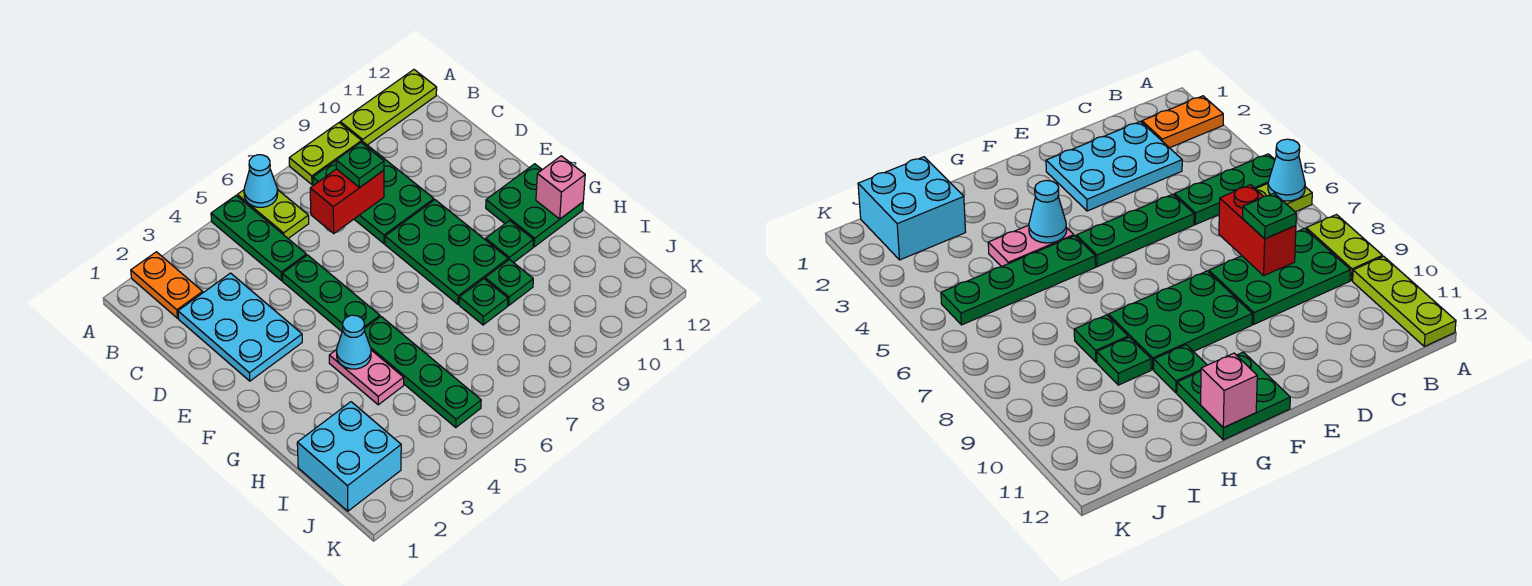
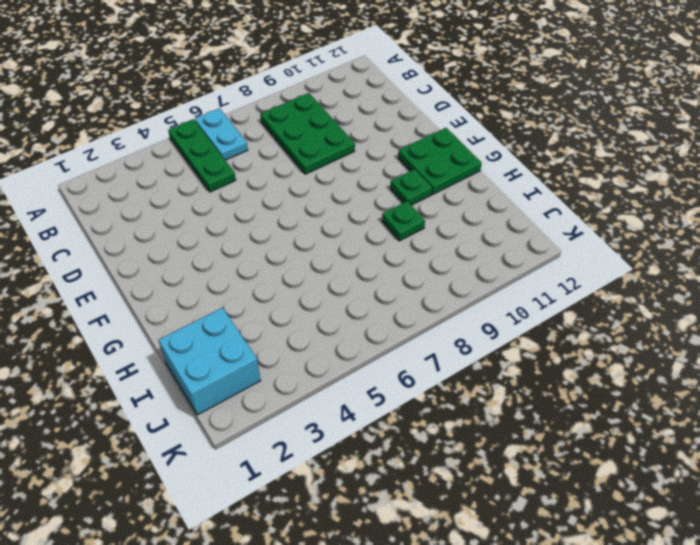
cyan plate A6:B6 level 1 -> lime plate A6:B6 level 1
none -> orange plate A2:B2 level 1
none -> lime plate A8:A9 level 1
none -> lime plate A10:A12 level 1

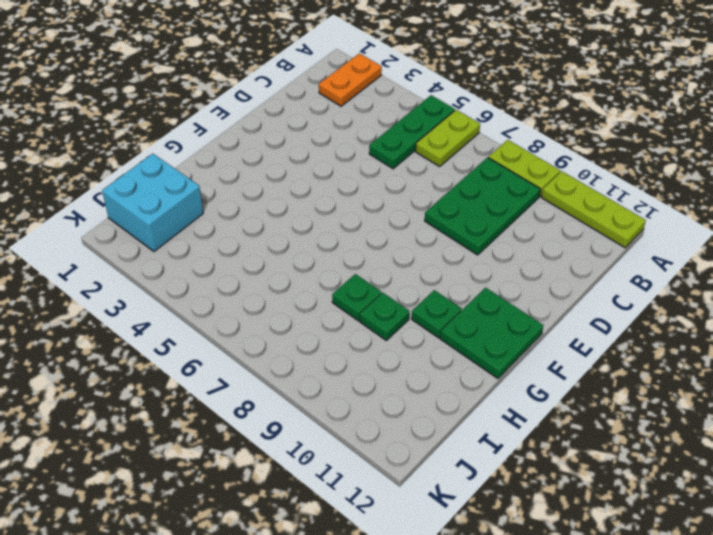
none -> cyan plate C2:E3 level 1
none -> green plate D5:F5 level 1
none -> green plate E8:G9 level 1

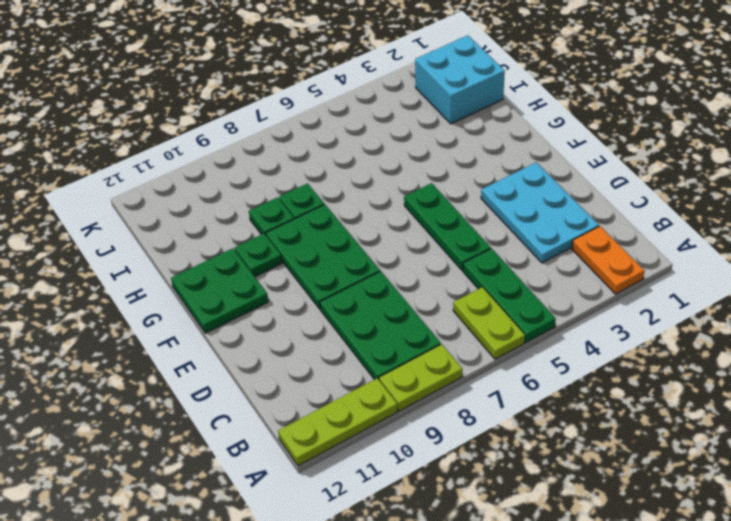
none -> pink plate G4:H4 level 1
none -> green plate G5:J5 level 1
none -> cyan cone A6 level 2

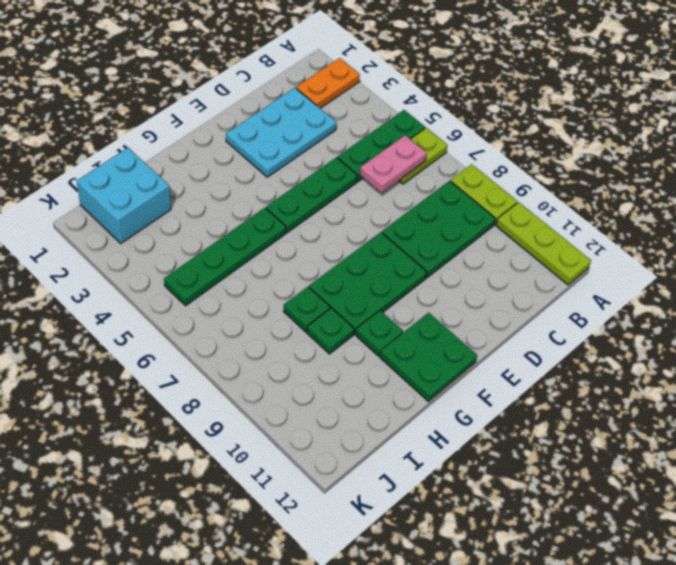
pink plate B6:C6 level 2 -> pink plate G4:H4 level 1
none -> cyan cone A6 level 2
none -> red brick C7:C8 level 2
none -> cyan cone G4 level 2

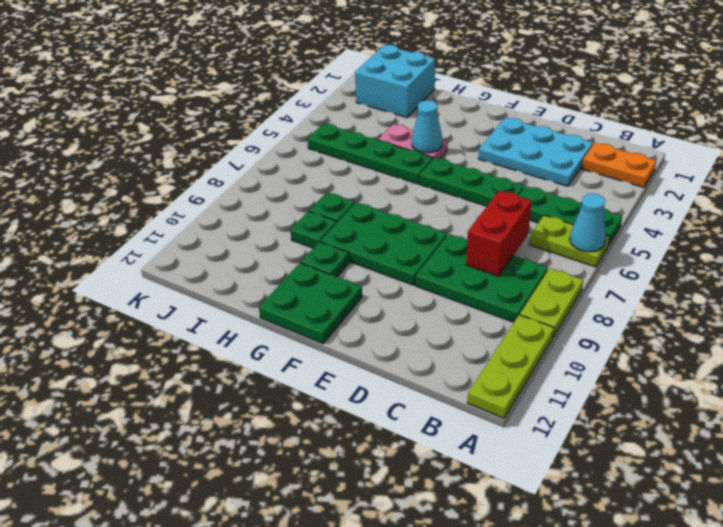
none -> pink brick G12 level 2
none -> green plate C8 level 3

